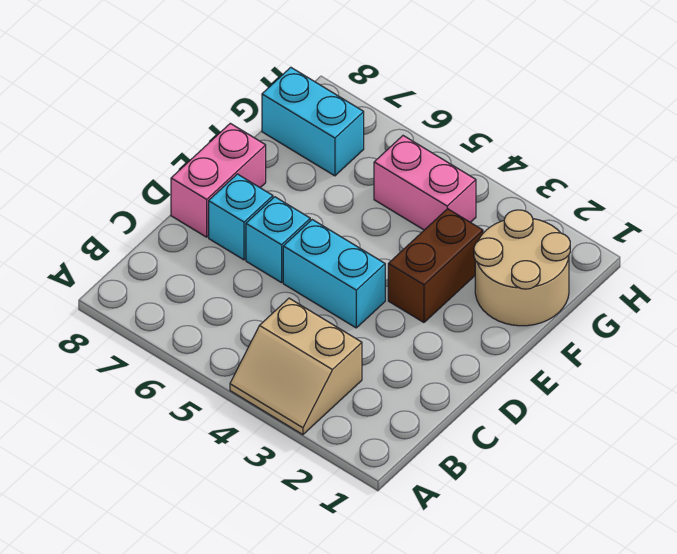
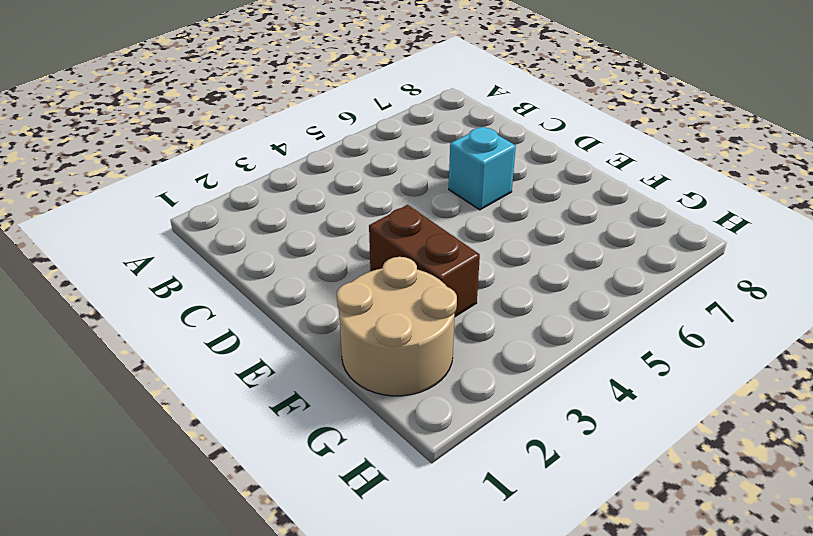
none -> tan slope A3:B4 level 1 top B
none -> cyan brick D4:D5 level 1

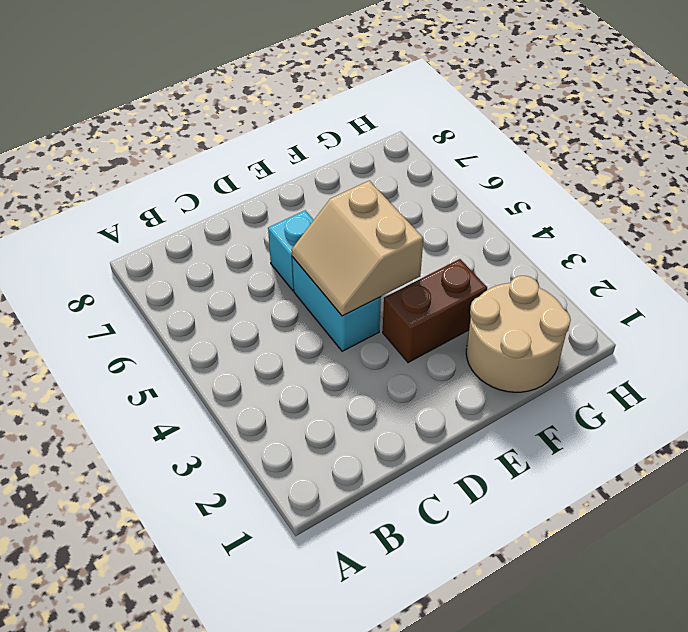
tan slope D4:E5 level 2 top E -> tan slope A3:B4 level 1 top B
none -> cyan brick D7 level 1
none -> pink brick D8:E8 level 1

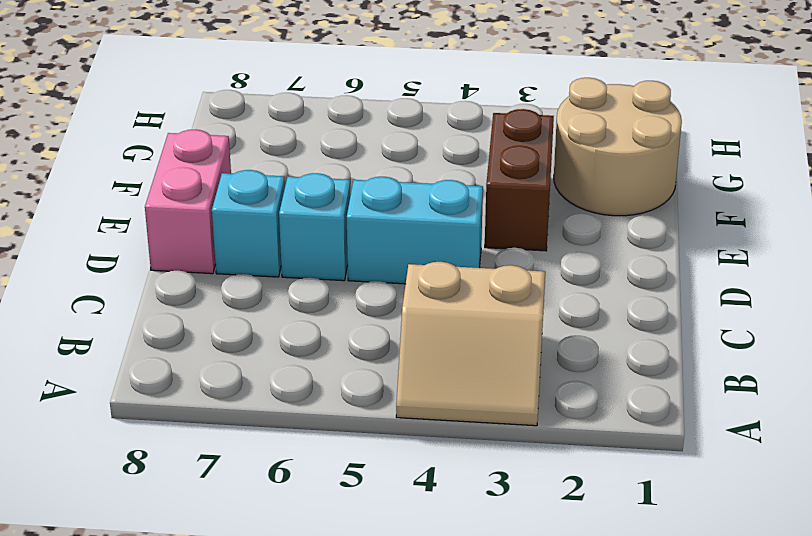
none -> pink brick G4:G5 level 1
none -> cyan brick G7:G8 level 1

